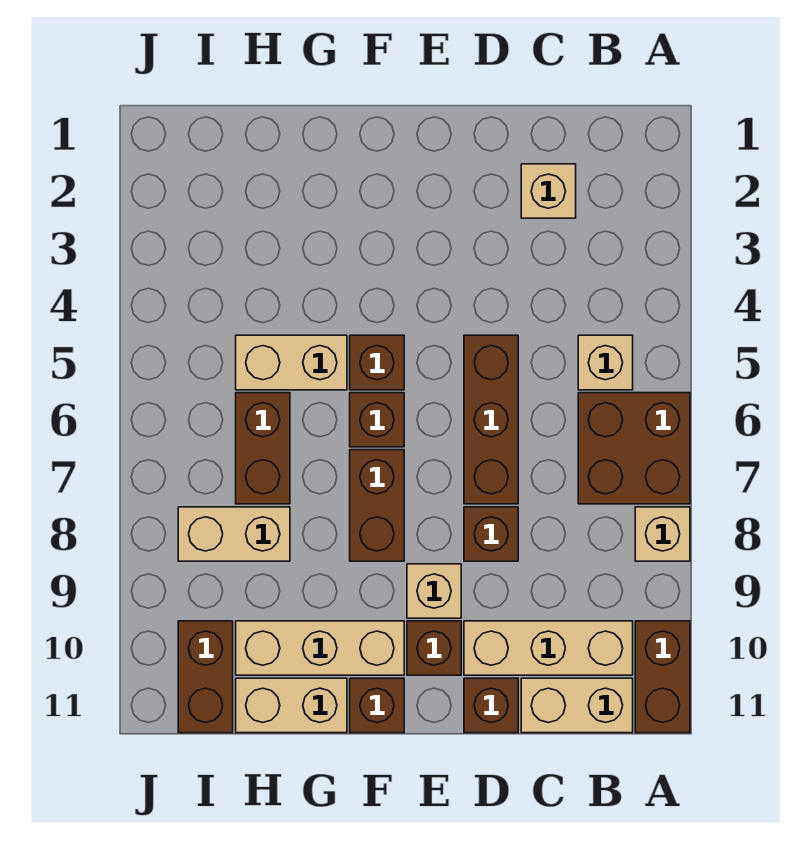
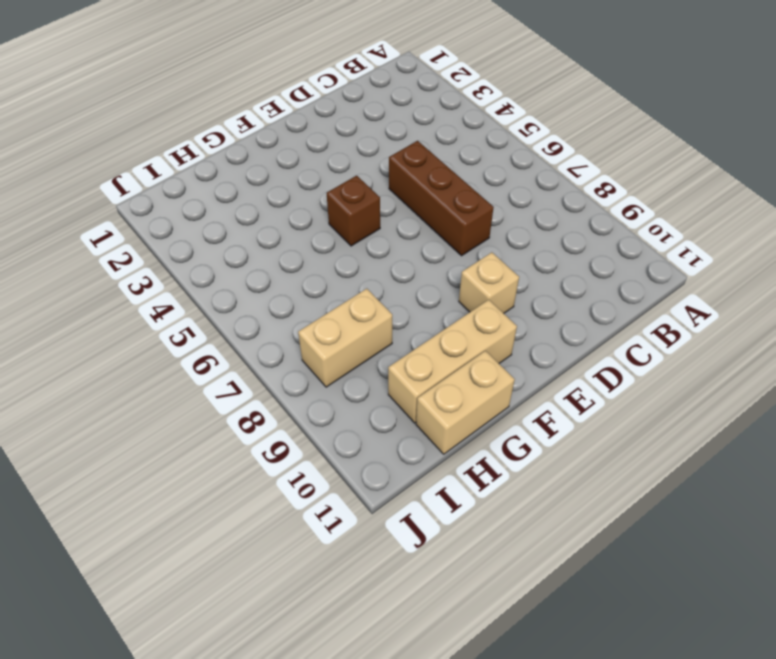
none -> brown brick A6:B7 level 1
none -> tan brick A8 level 1
none -> brown brick A10:A11 level 1

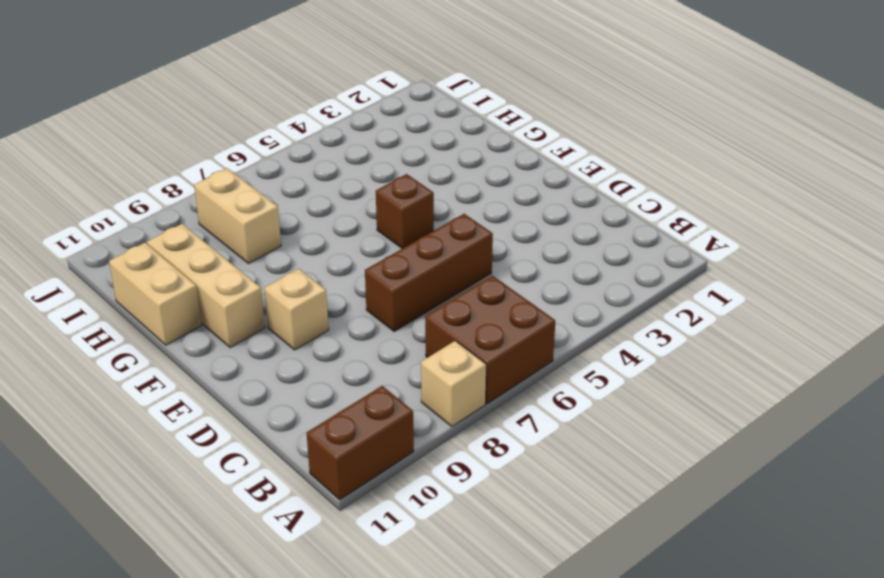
none -> tan brick B5 level 1
none -> tan brick B10:D10 level 1
none -> tan brick B11:C11 level 1

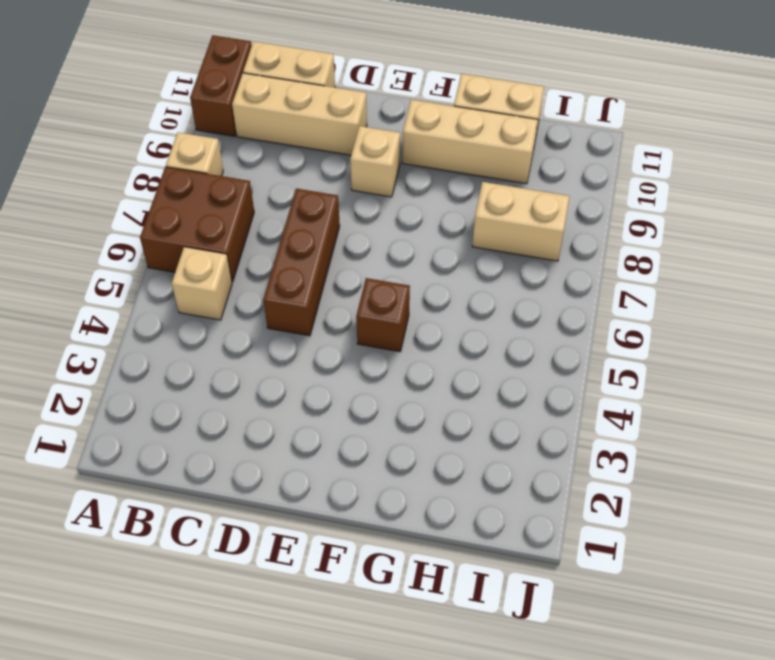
none -> tan brick C2 level 1
none -> brown brick D8 level 1
none -> brown brick D11 level 1

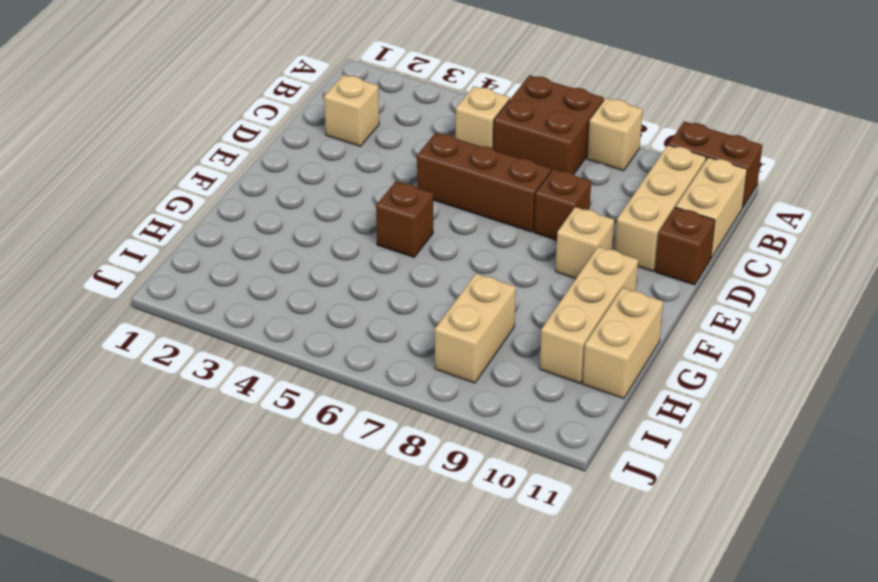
none -> brown brick E10 level 1
none -> brown brick F6 level 1
none -> brown brick F7:F8 level 1

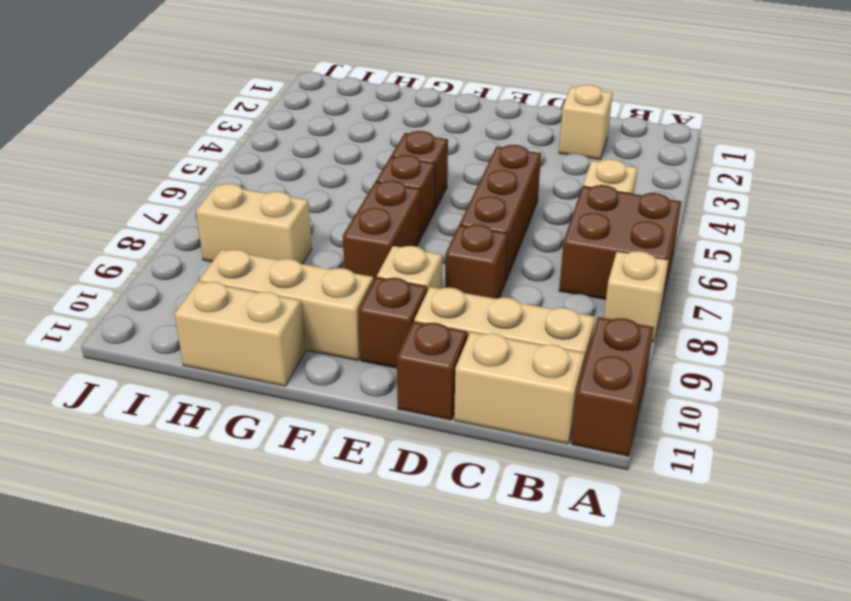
none -> brown brick F11 level 1
none -> tan brick G5:H5 level 1
none -> brown brick H6:H7 level 1

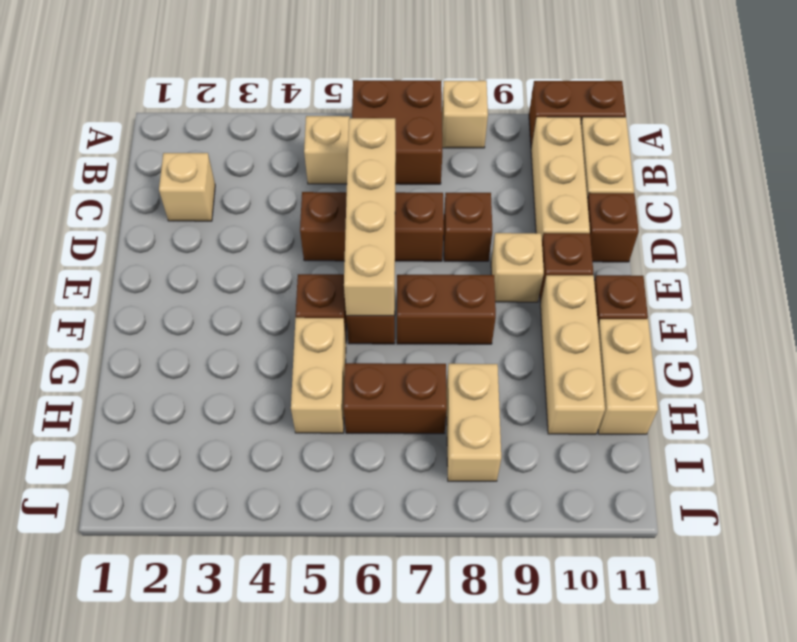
tan brick C6:F6 level 2 -> none
none -> brown brick I10:I11 level 1

